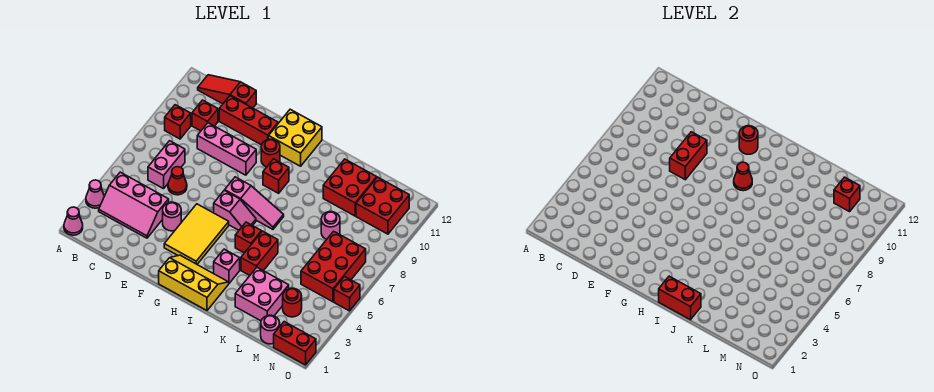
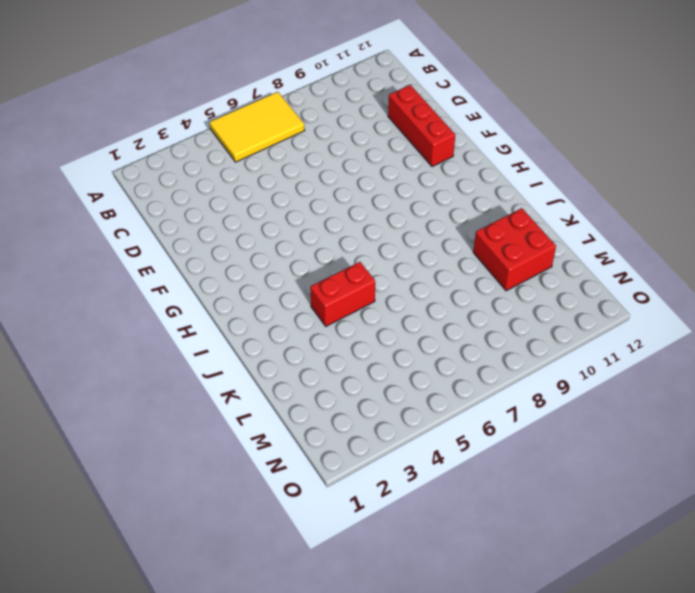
yellow tile A5:B7 level 1 -> yellow tile F3:G5 level 1
none -> pink cone A1 level 1
none -> pink cone A3 level 1
none -> pink slope B3:D4 level 1 top 4
none -> red brick B9 level 1

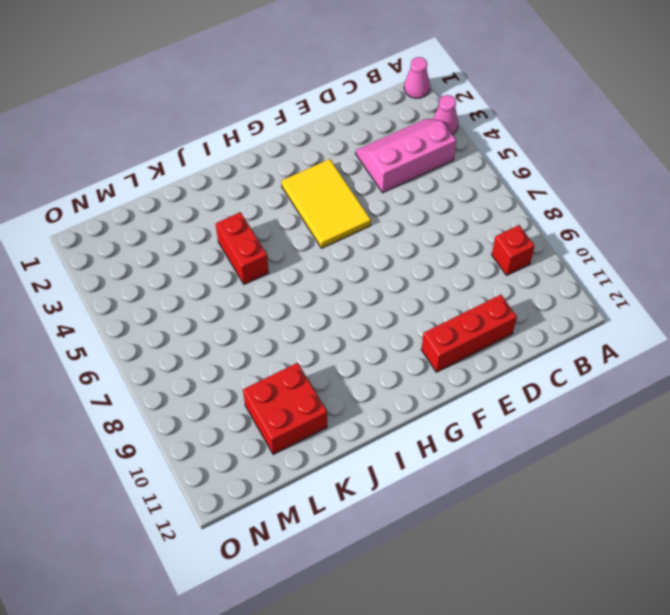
none -> red slope B12:D12 level 1 top D
none -> pink brick C6:C7 level 1
none -> red brick C10 level 1
none -> red cone D6 level 1

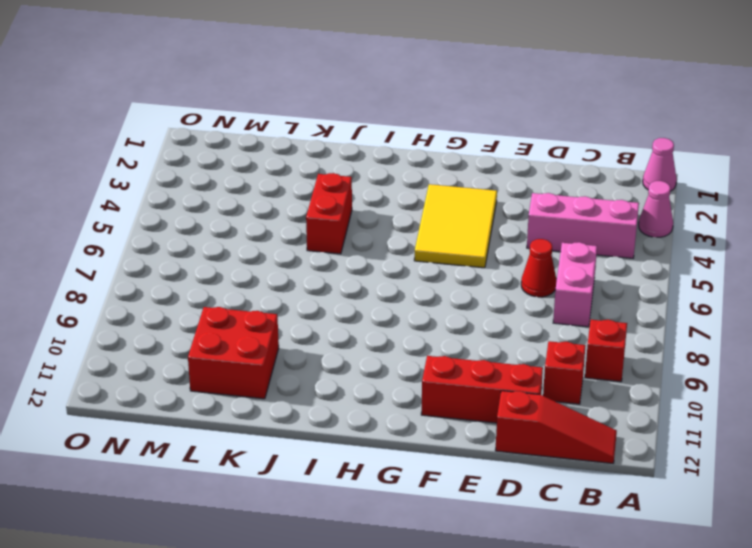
none -> pink brick D9:F9 level 1
none -> pink round brick E4 level 1
none -> yellow slope G1:I2 level 1 top 1
none -> pink slope G6:H6 level 1 top G

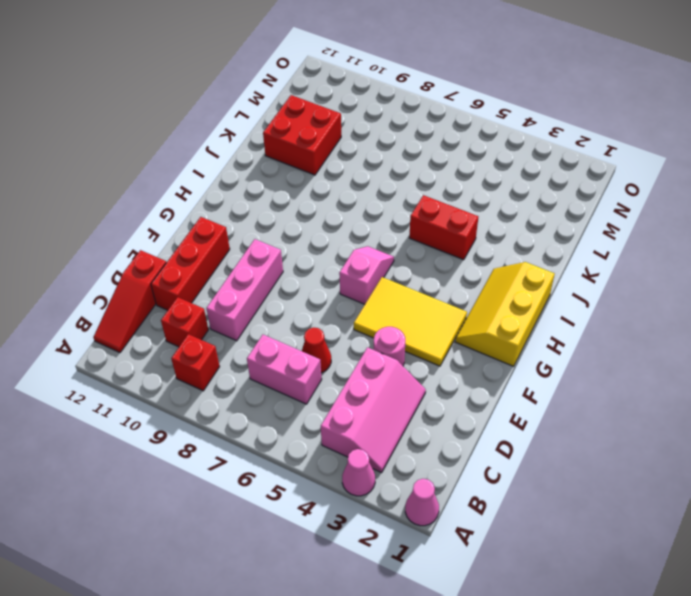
none -> pink slope G7:I7 level 1 top G
none -> red round brick G10 level 1
none -> yellow brick G11:H12 level 1
none -> red brick H9 level 1

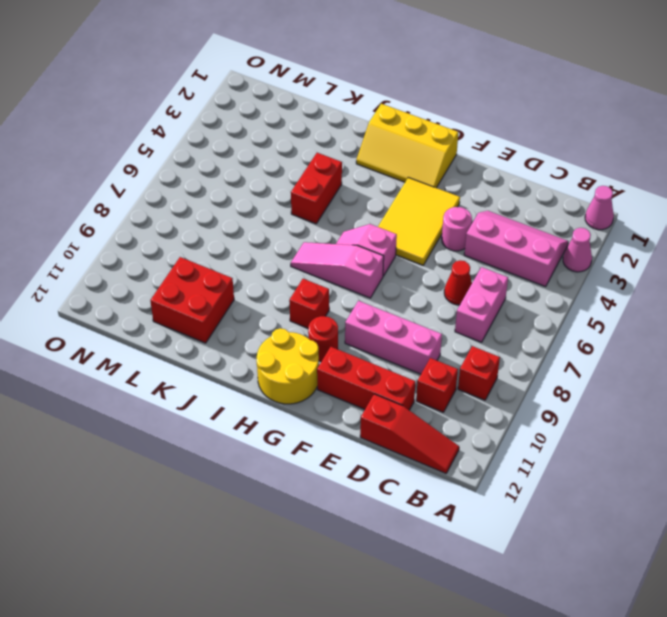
yellow round brick G11:H12 level 1 -> yellow brick G11:H12 level 1
none -> pink brick I3 level 1
none -> red brick I5 level 1
none -> pink brick K2:L3 level 1
none -> pink round brick L8 level 1

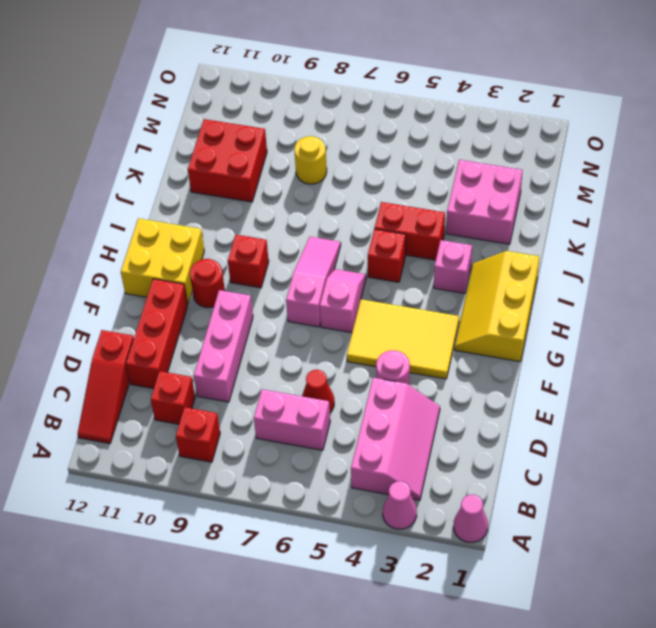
yellow round brick L8 level 1 -> pink round brick L8 level 1
none -> pink round brick M1 level 1
none -> red round brick M3 level 1
none -> red brick M5:N7 level 1
none -> red brick M10:N11 level 1

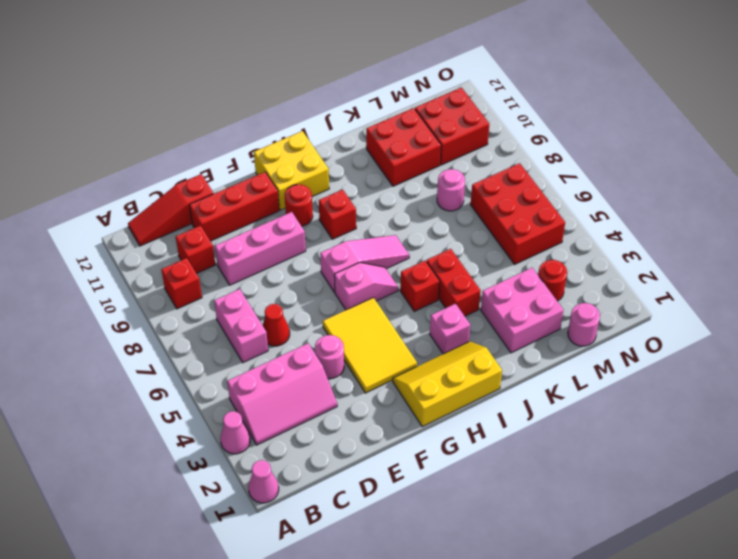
none -> red brick N1:O1 level 1
none -> red brick O5 level 1
none -> red brick E8:E9 level 2
none -> red round brick G11 level 2

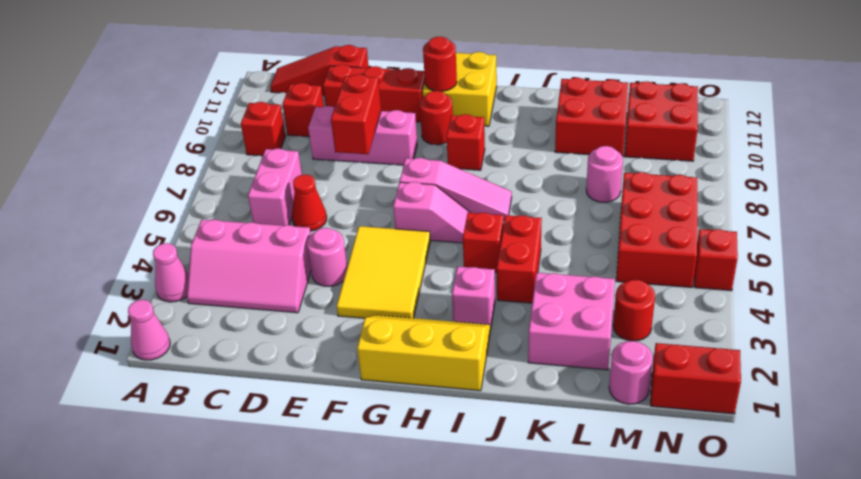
none -> red cone H9 level 2
none -> red brick I1:J1 level 2
none -> red brick M11 level 2

